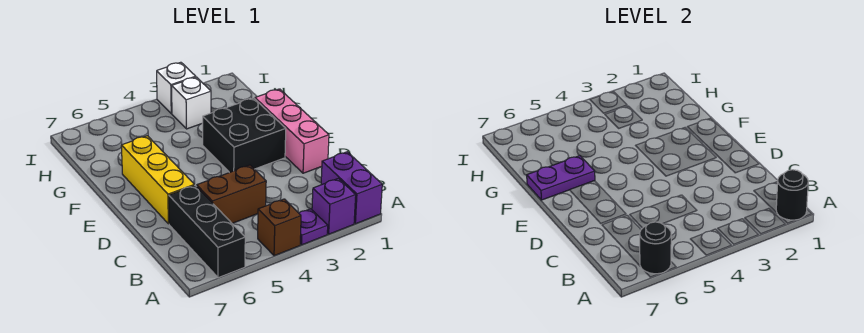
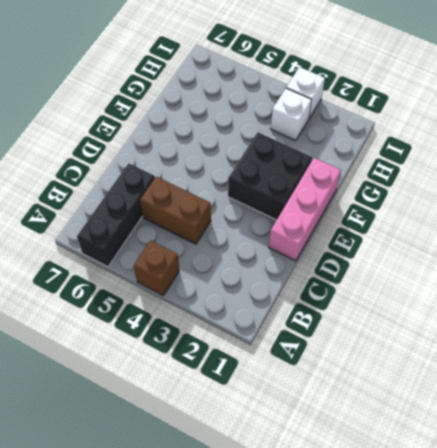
none -> purple brick A1:B1 level 1
none -> purple brick A2 level 1
none -> purple plate A3 level 1

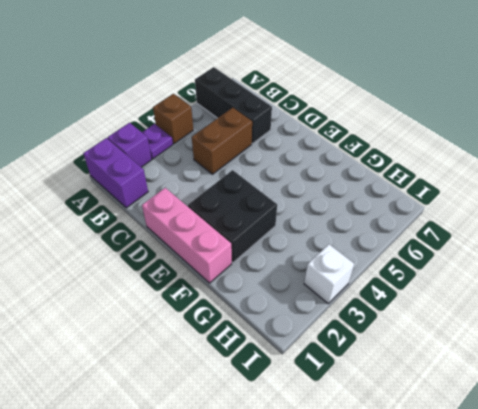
none -> yellow brick D6:F6 level 1
none -> white brick H3 level 1
none -> black round brick A1 level 2

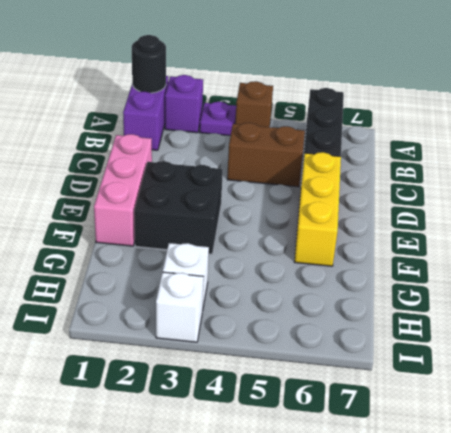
none -> black round brick A6 level 2
none -> purple plate F6:F7 level 2

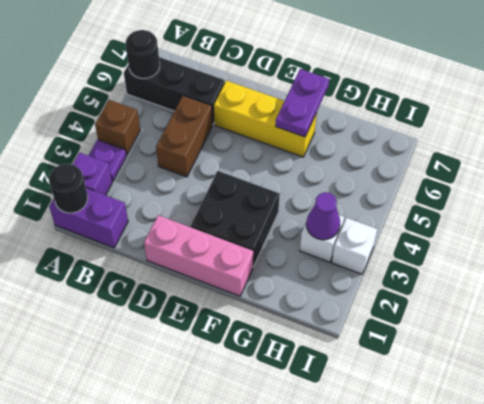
purple cone H3 level 2 -> none

